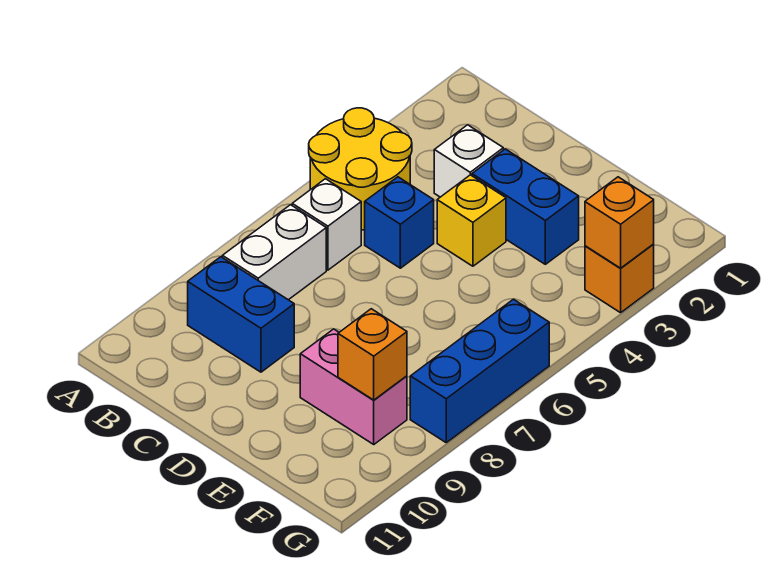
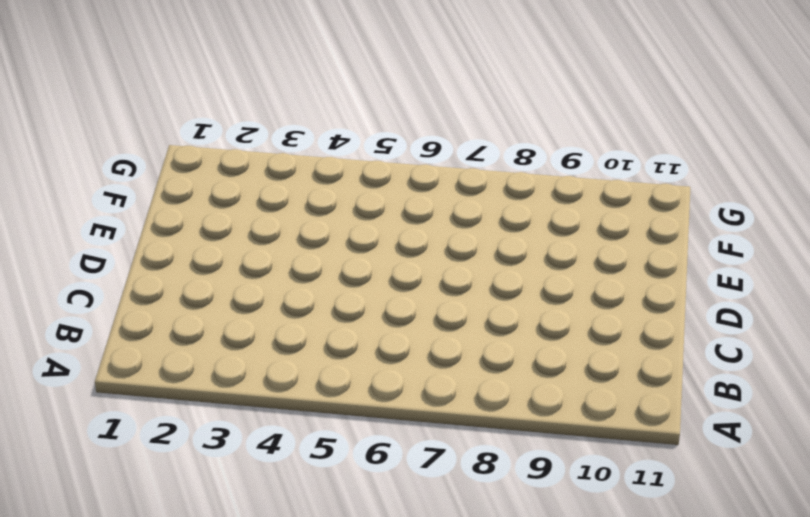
none -> yellow round brick A4:B5 level 1
none -> white brick B6 level 1
none -> white brick B7:B8 level 1

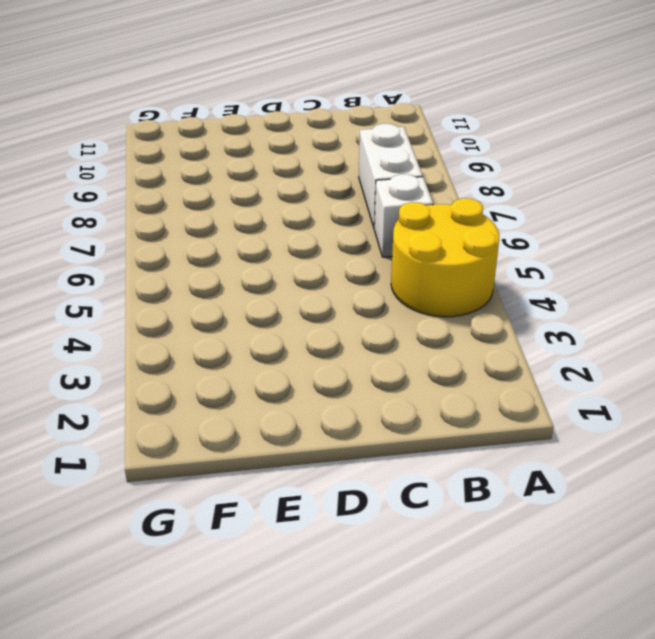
none -> blue brick B9:C9 level 1
none -> white brick C3 level 1
none -> blue brick C5 level 1

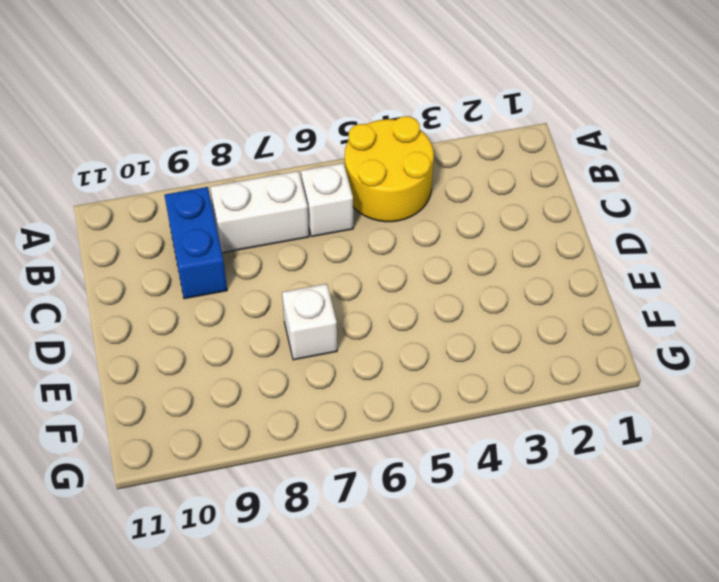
white brick E7 level 1 -> white brick C3 level 1
none -> blue brick C5 level 1
none -> blue brick D3:E3 level 1
none -> yellow brick D4 level 1

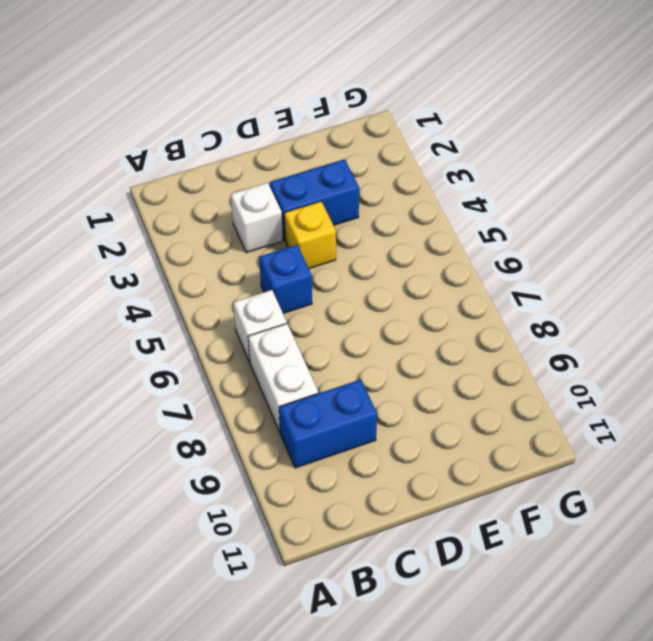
none -> yellow round brick A4:B5 level 1
none -> pink brick E9:F9 level 1
none -> orange brick G3 level 1

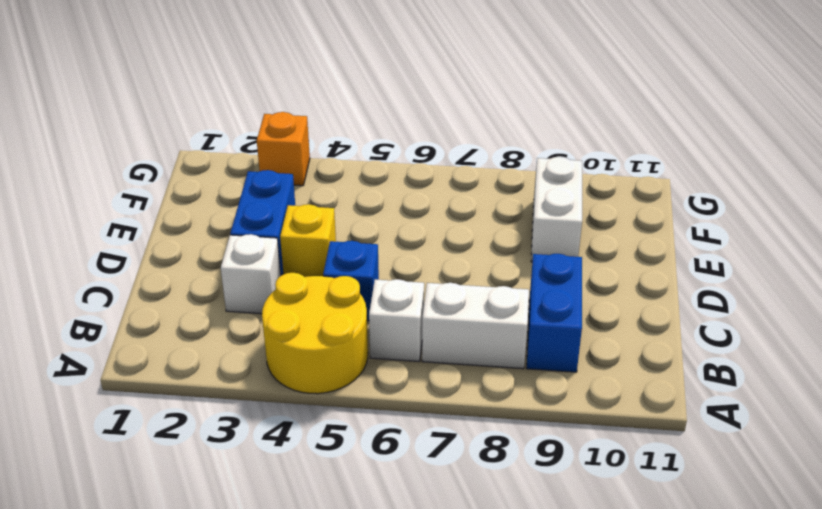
white brick E9:F9 level 1 -> pink brick E9:F9 level 1
none -> blue brick G6:G8 level 1
none -> orange brick F9 level 2
none -> orange brick G3 level 2

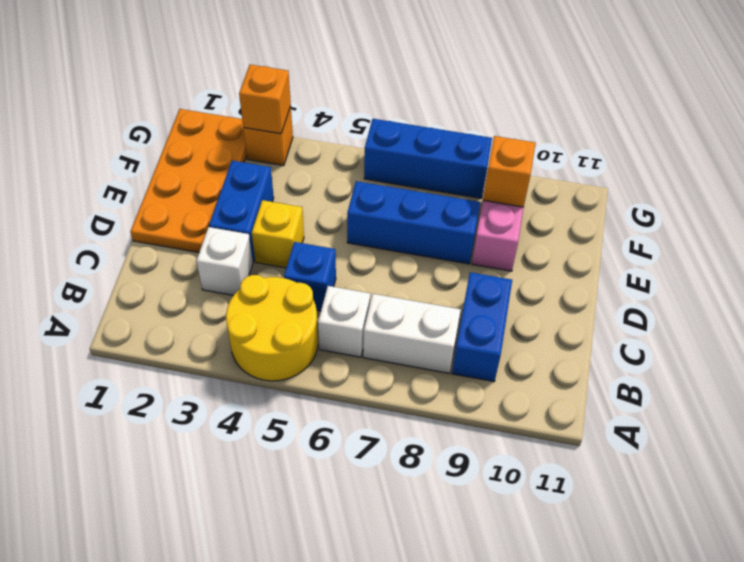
orange plate D1:G2 level 1 -> none
blue brick E6:E8 level 1 -> none

